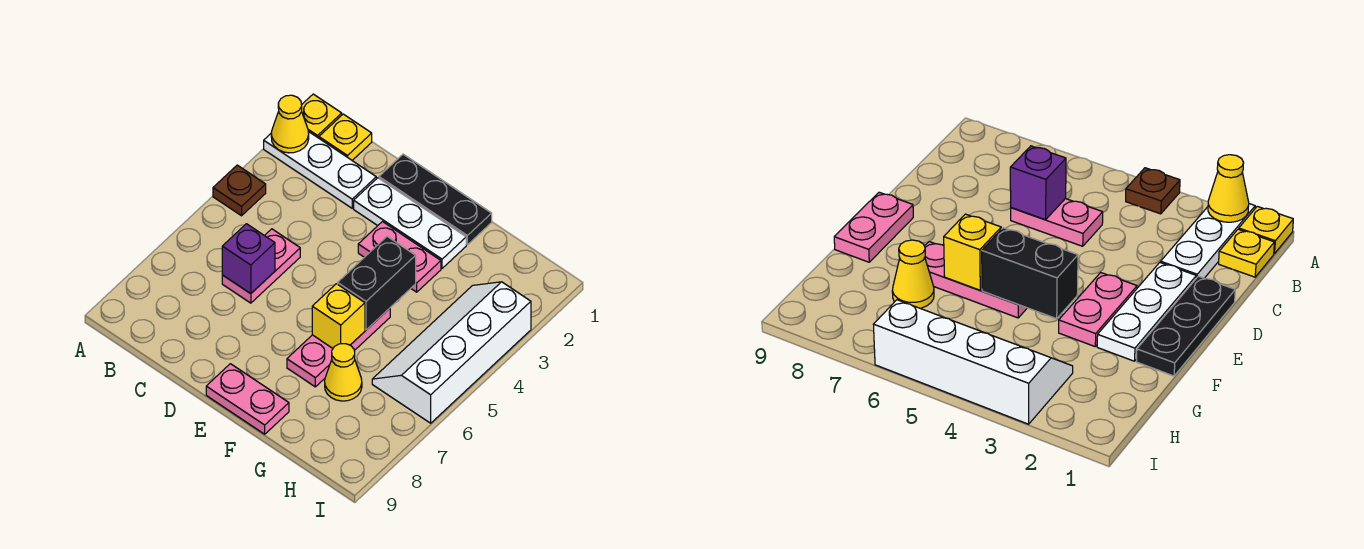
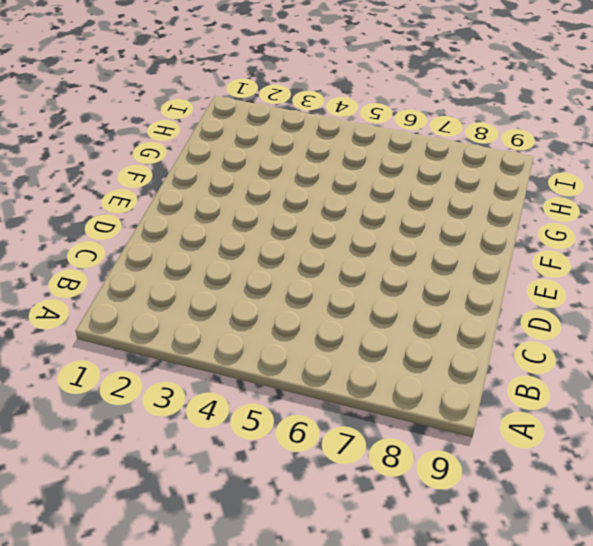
none -> yellow plate A1 level 1
none -> white plate A2:C2 level 1
none -> brown plate A4 level 1

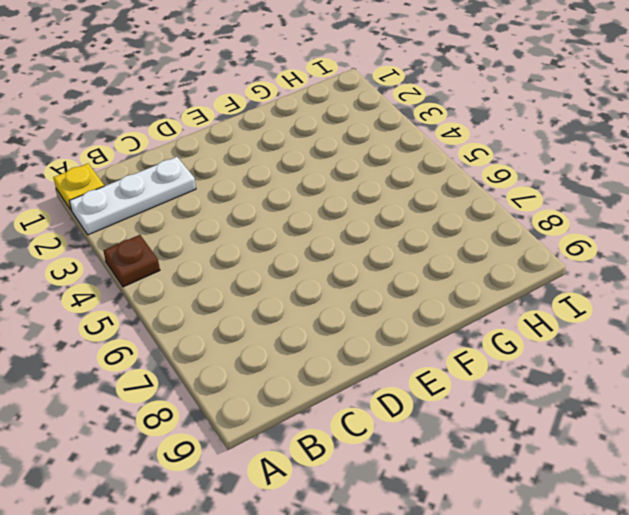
none -> yellow plate B1 level 1
none -> pink plate C5:C6 level 1
none -> black plate D1:F1 level 1

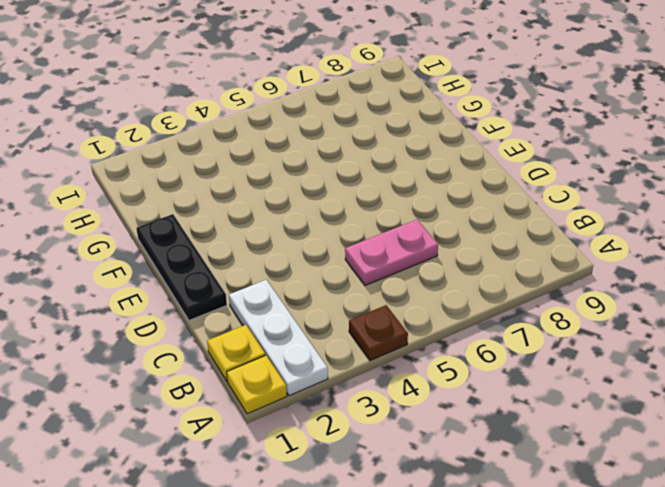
none -> white plate D2:F2 level 1
none -> pink plate E3:F3 level 1
none -> pink plate E9:F9 level 1

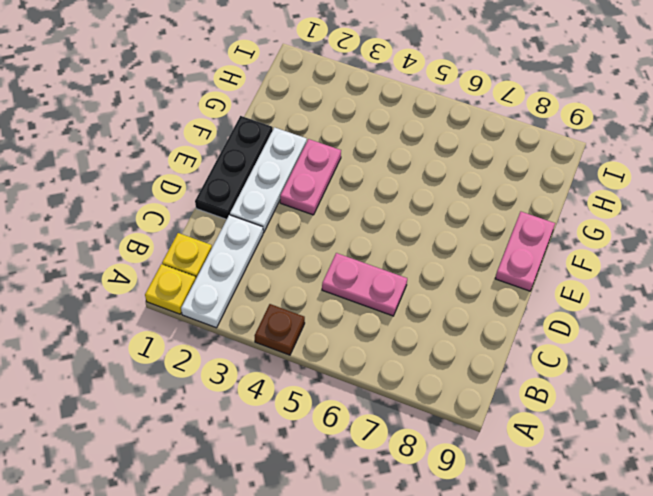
none -> pink plate F5:F7 level 1
none -> yellow cone G7 level 1
none -> white slope H3:I6 level 1 top I

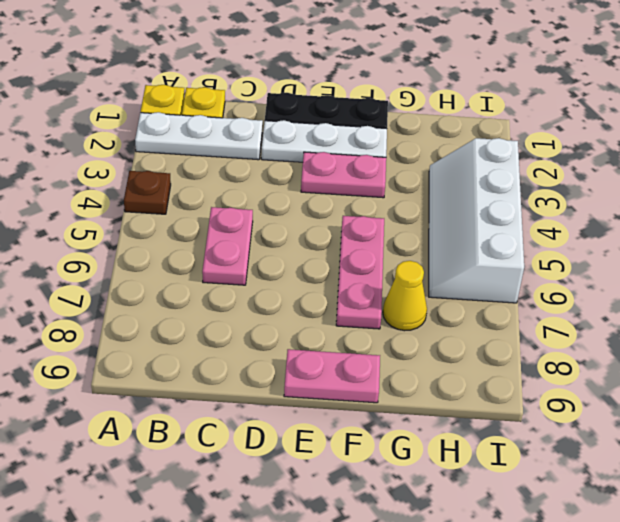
none -> yellow cone A2 level 2
none -> purple brick C6 level 2
none -> black brick F4:F5 level 2

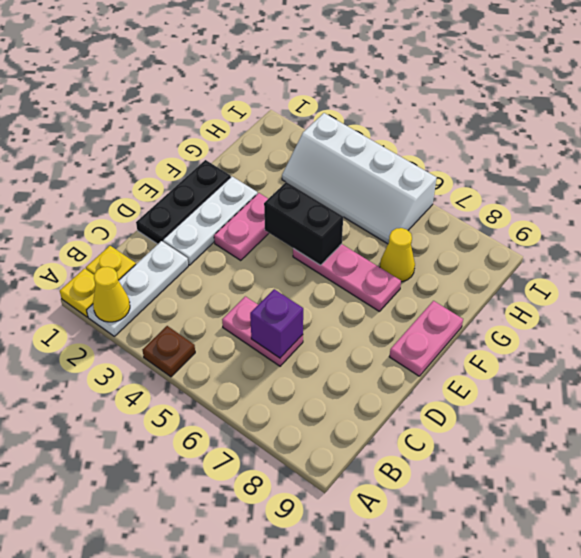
none -> yellow brick F6 level 2

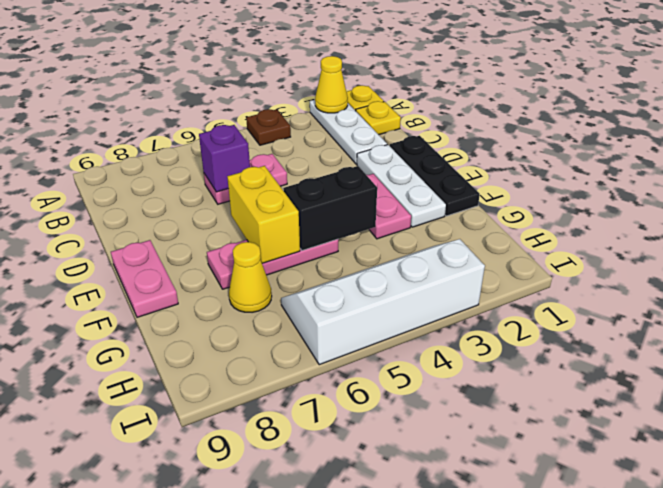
yellow brick E6:F6 level 2 -> yellow brick F6 level 2

